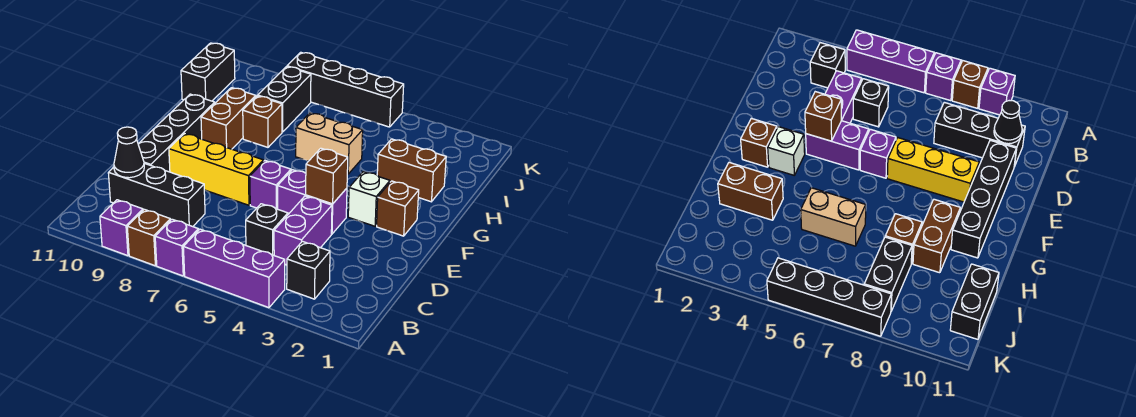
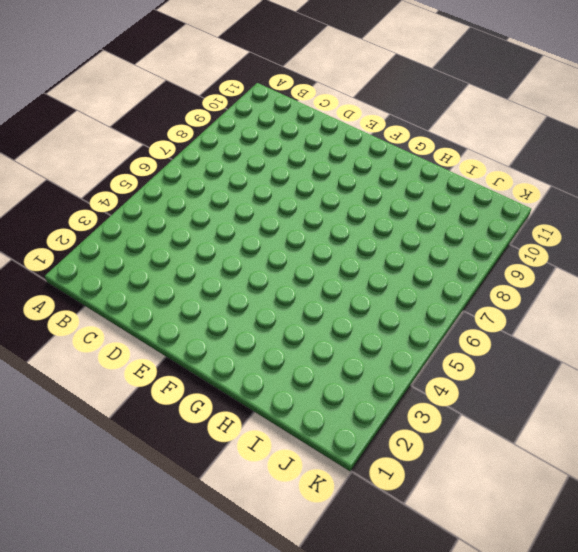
none -> purple brick A4:A6 level 1
none -> purple brick A7 level 1
none -> brown brick A8 level 1

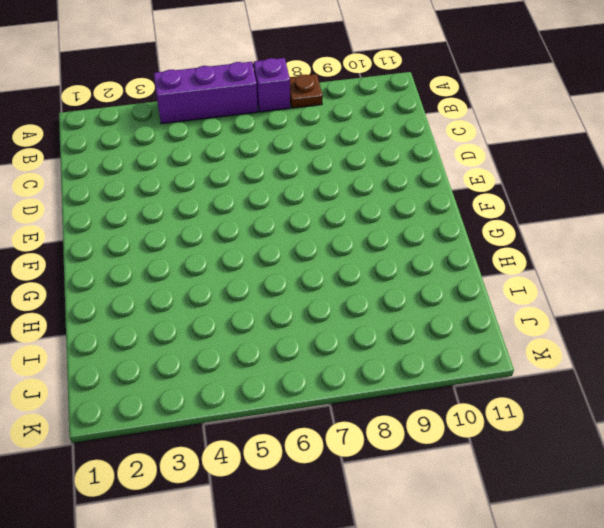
brown plate A8 level 1 -> brown brick A8 level 1
none -> purple brick A9 level 1
none -> black brick B3 level 1
none -> purple brick C4:D4 level 1

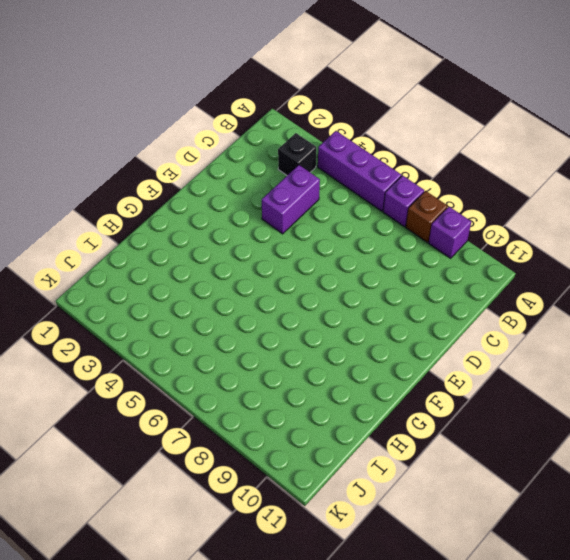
none -> black brick C5 level 1
none -> black brick C8:C10 level 1
none -> black brick D10:G10 level 1

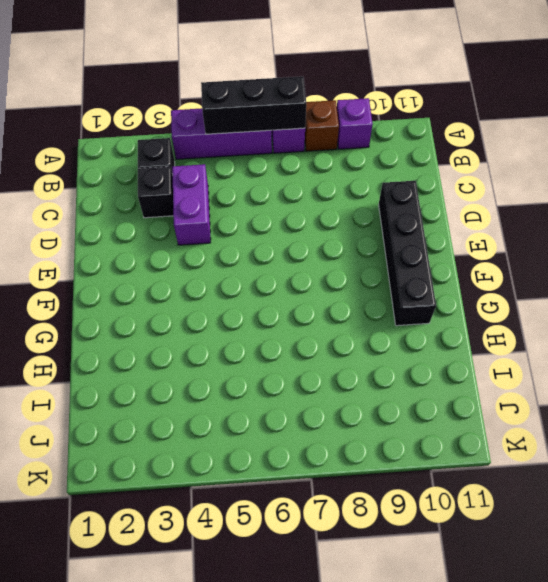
black brick A5:A7 level 2 -> black brick C8:C10 level 1
black brick C3 level 1 -> black brick C5 level 1
none -> purple brick E4:E5 level 1
none -> purple brick E6 level 1
none -> yellow brick E7:E9 level 1

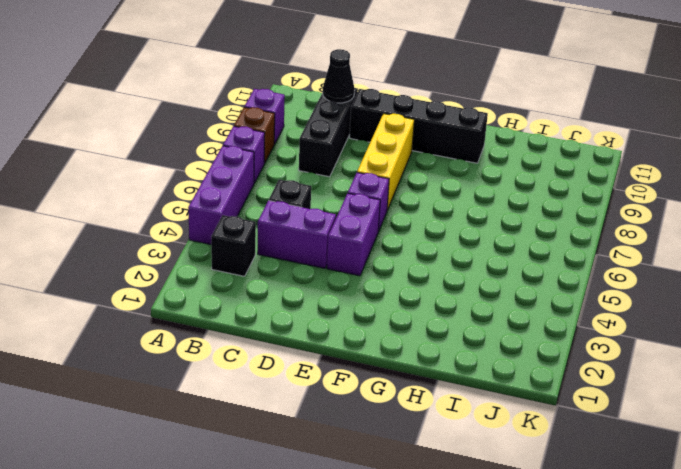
none -> brown brick F2 level 1
none -> white brick F3 level 1
none -> brown brick G9:H9 level 1

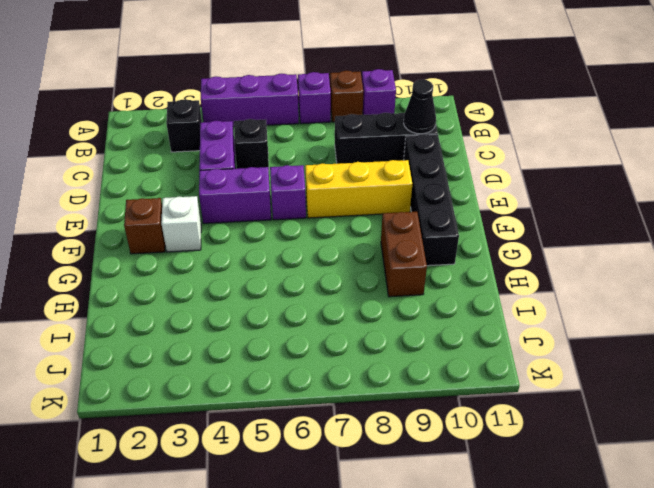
none -> brown brick H2:H3 level 1
none -> tan brick H5:H6 level 1
none -> brown brick H8 level 1

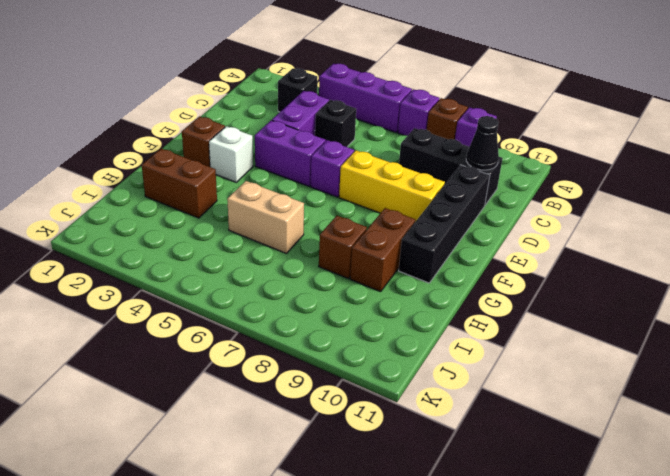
none -> black brick I8:J8 level 1
none -> black brick I11:J11 level 1
none -> black brick K5:K8 level 1

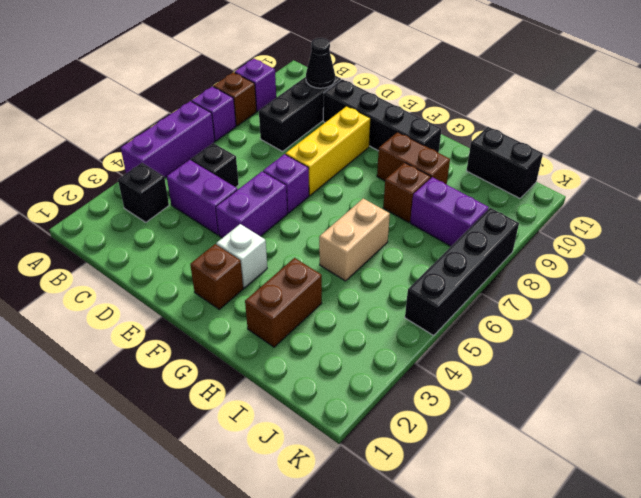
purple brick I8:J8 level 1 -> black brick I8:J8 level 1
none -> brown brick E4 level 2

